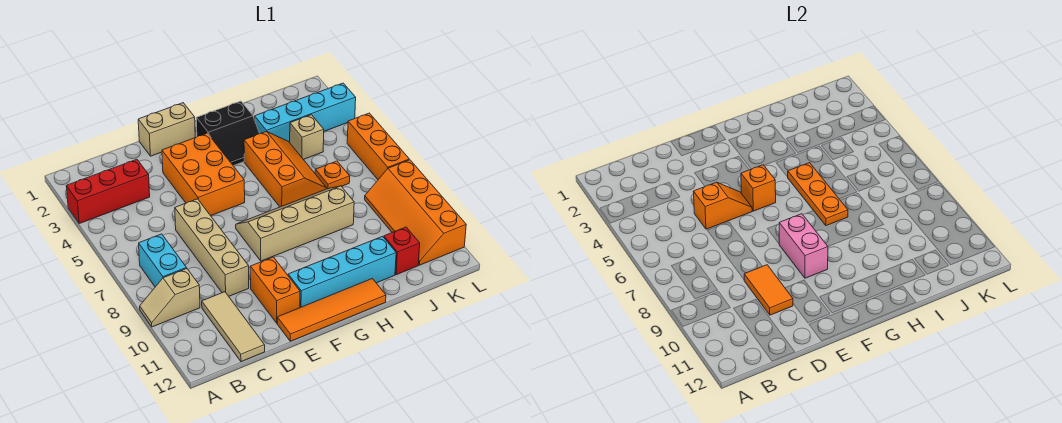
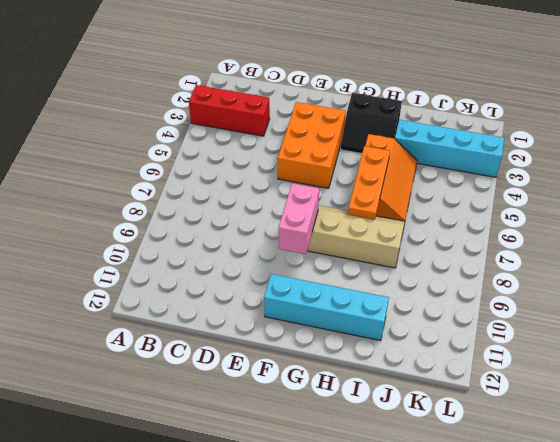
none -> tan slope A9:B9 level 1 top B
none -> cyan brick B7:B8 level 1
none -> tan tile C10:C12 level 1

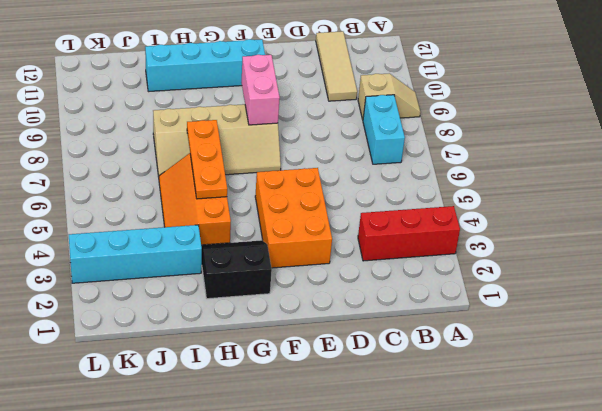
none -> tan brick D6:D9 level 1
none -> tan brick E1:F1 level 1
none -> orange brick E10:E11 level 1

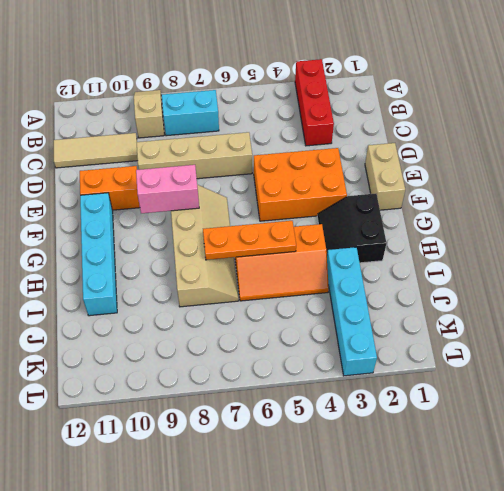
none -> orange tile E12:H12 level 1
none -> tan brick J4 level 1
none -> orange plate J6 level 1

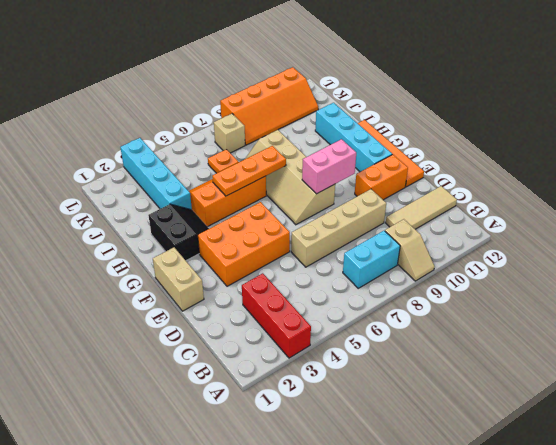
tan brick K7 level 1 -> tan brick J4 level 1
none -> red brick J11 level 1
none -> orange brick L5:L7 level 1
none -> orange slope D5:E5 level 2 top D

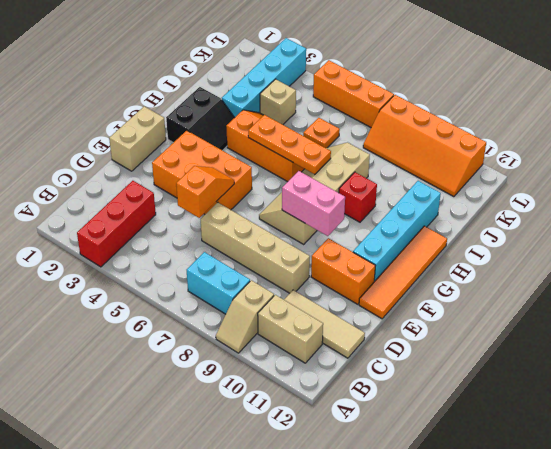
tan brick B10:B11 level 1 -> none
red brick H9 level 1 -> red brick J11 level 1
none -> orange tile D9:D10 level 2
none -> orange brick F5 level 2

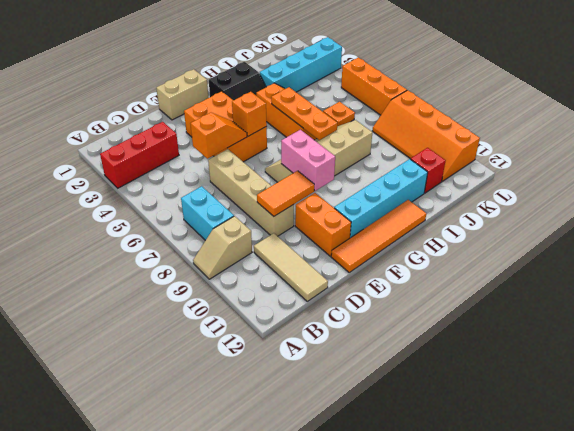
orange tile D9:E9 level 2 -> orange tile D9:D10 level 2
none -> tan brick J4 level 1

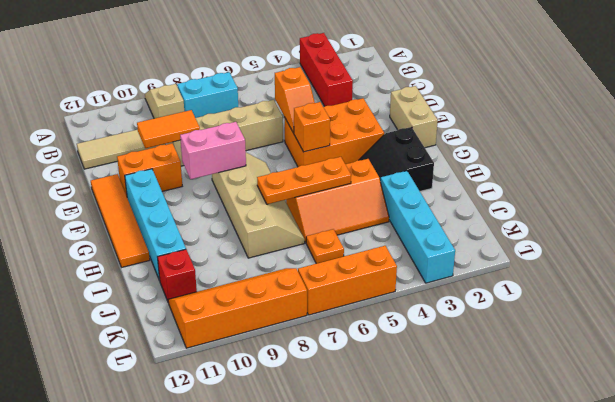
none -> tan brick J4 level 1

